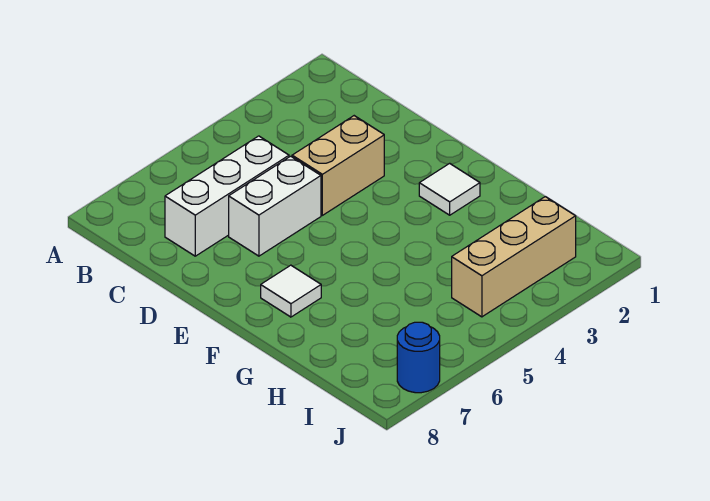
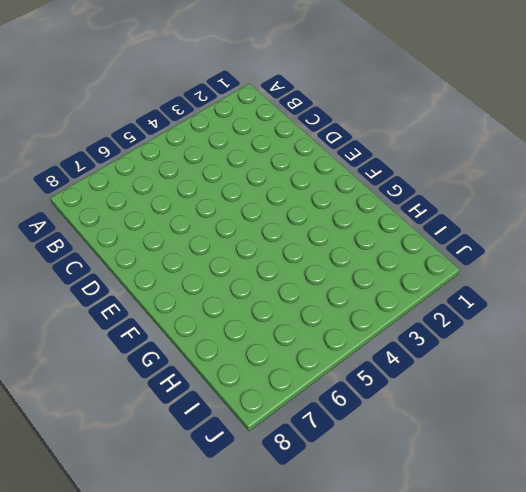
none -> white brick C5:C7 level 1
none -> tan brick D3:D4 level 1

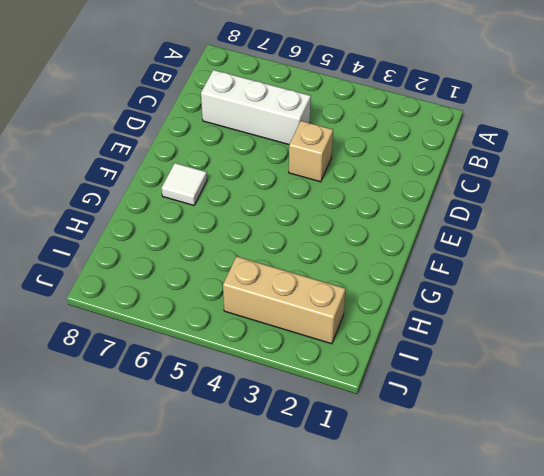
tan brick D4 level 1 -> tan brick D3:D4 level 1
none -> white brick D5:D6 level 1
none -> white tile F2 level 1

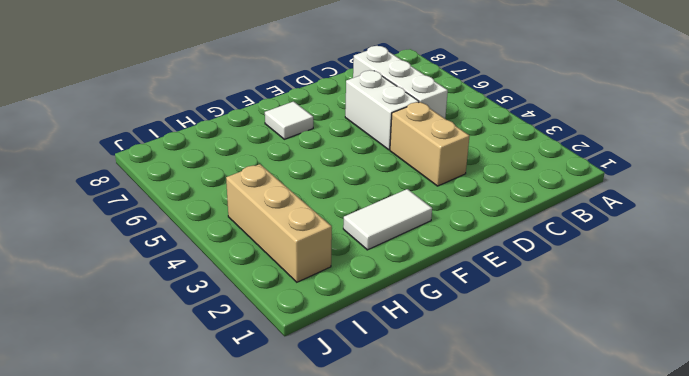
white tile F2:G2 level 1 -> white tile F2 level 1
none -> blue round brick J7 level 1

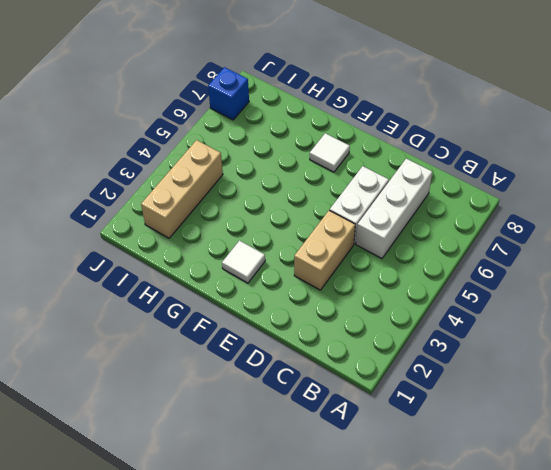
blue brick J7 level 1 -> blue round brick J7 level 1

